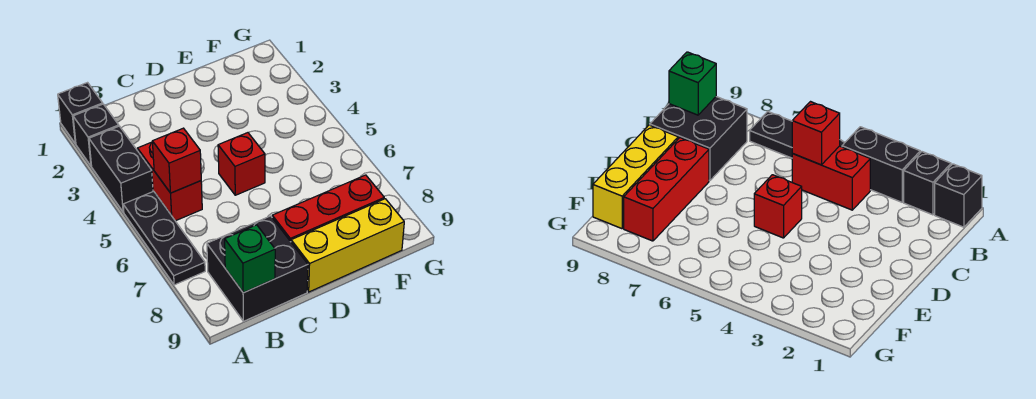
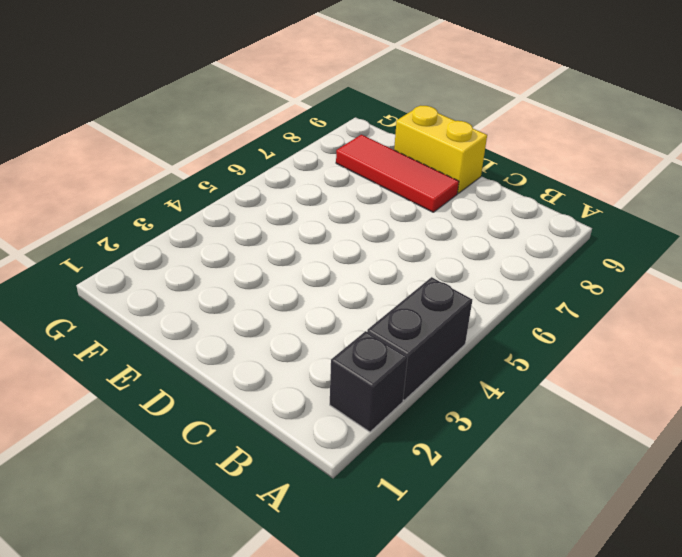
red tile D8:F8 level 1 -> red brick D8:F8 level 1
yellow brick D9:E9 level 1 -> yellow brick D9:F9 level 1
none -> black brick A1 level 1
none -> black plate A5:A7 level 1

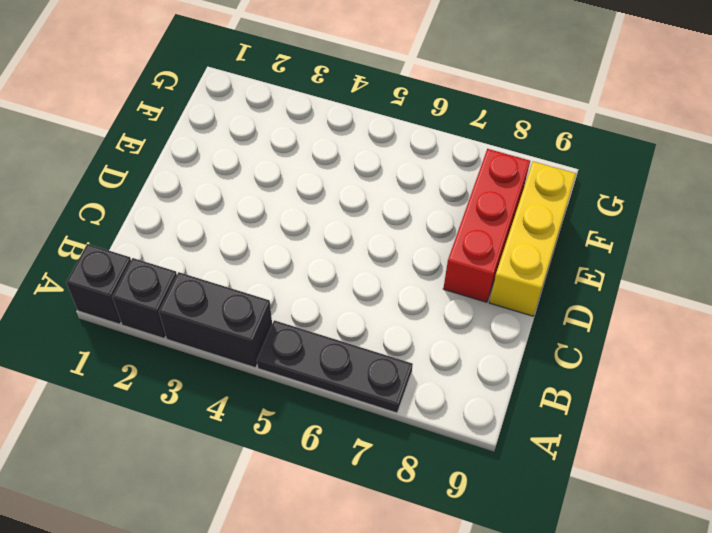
none -> red brick B4:B5 level 1
none -> black brick B8:C9 level 1

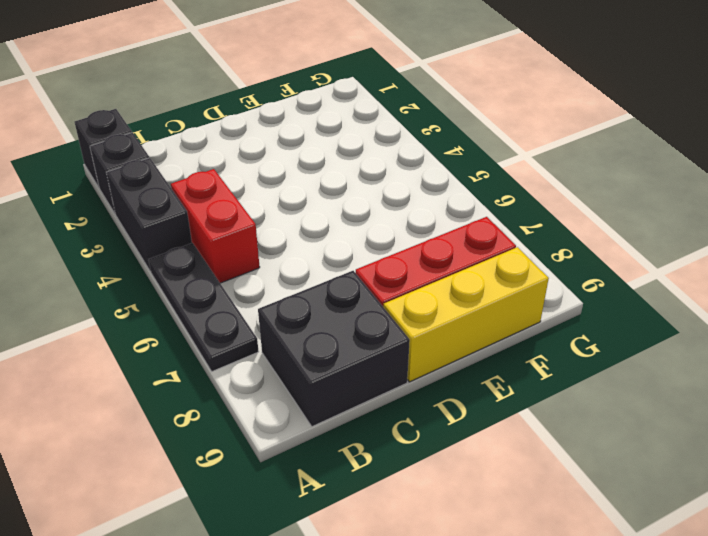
none -> red brick D5 level 1
none -> red brick B5 level 2

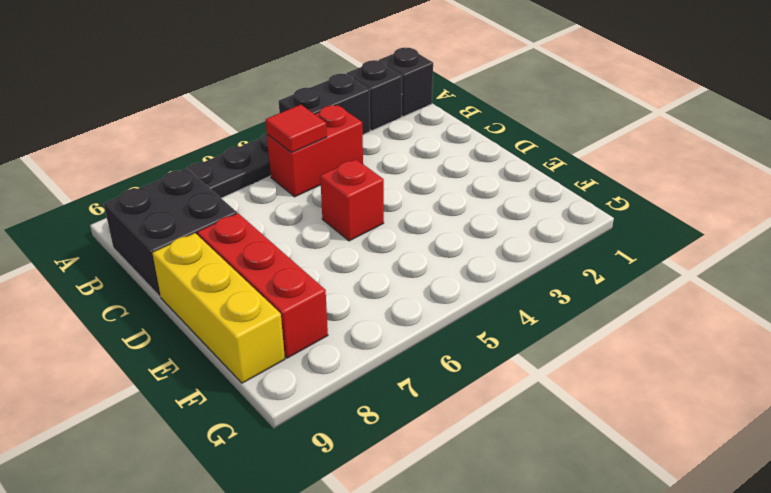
red tile B5 level 2 -> red brick B5 level 2
none -> green brick B9 level 2

